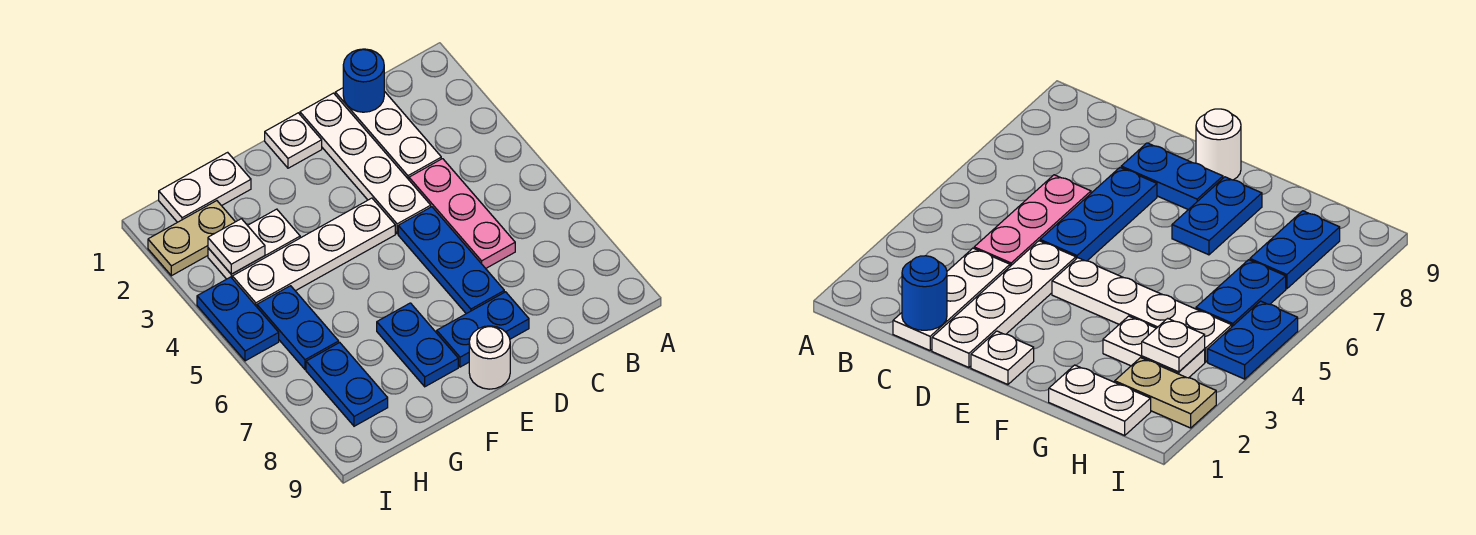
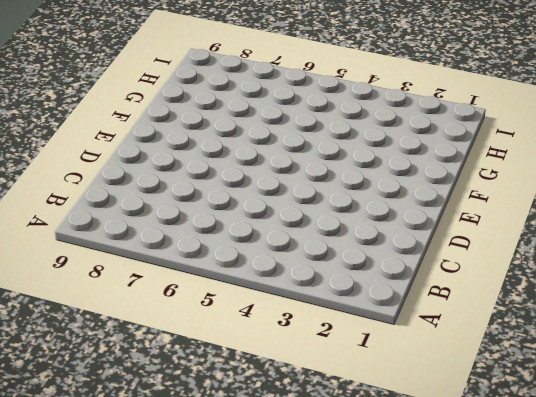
none -> white plate C1:C3 level 1
none -> pink plate C4:C6 level 1
none -> white plate D1:D4 level 1

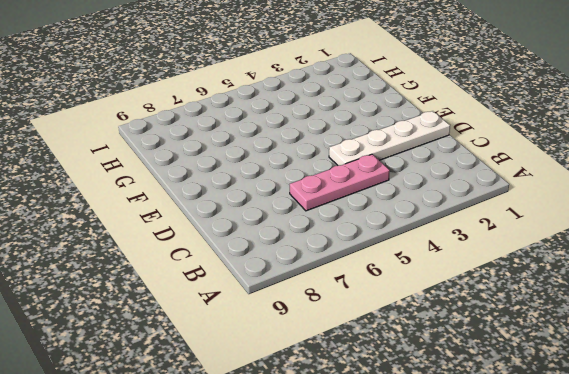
none -> white plate C1:C3 level 1
none -> blue plate D5:D7 level 1
none -> blue plate D8:E8 level 1

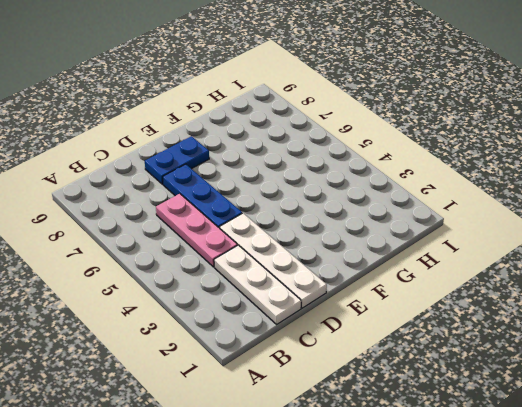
none -> white plate E1 level 1
none -> white plate E4:H4 level 1
none -> white round brick E9 level 1

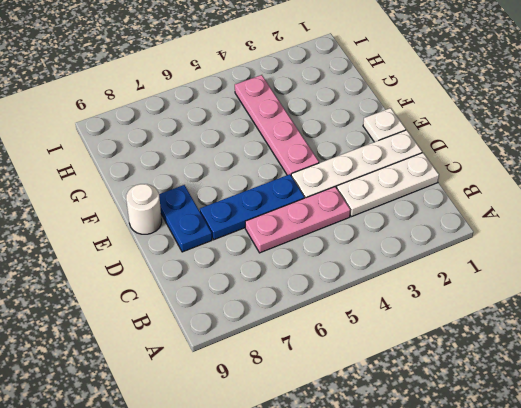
pink plate E4:H4 level 1 -> white plate E4:H4 level 1
none -> blue plate F7:F8 level 1
none -> white plate G1:H1 level 1
none -> white plate G3:H3 level 1

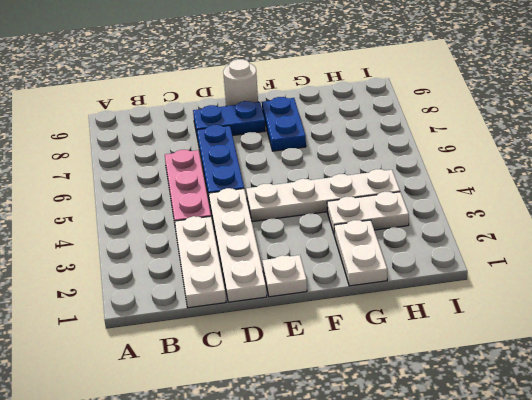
white plate G1:G2 level 1 -> white plate G1:H1 level 1
none -> tan plate H2:I2 level 1
none -> blue plate H5:H6 level 1
none -> blue plate H7:H8 level 1

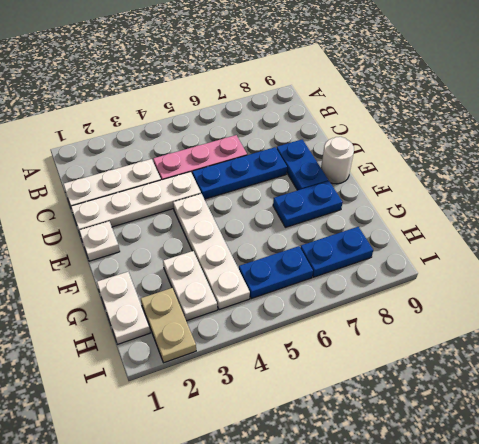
none -> blue plate I4:I5 level 1
none -> blue round brick C1 level 2
none -> white plate H3 level 2

